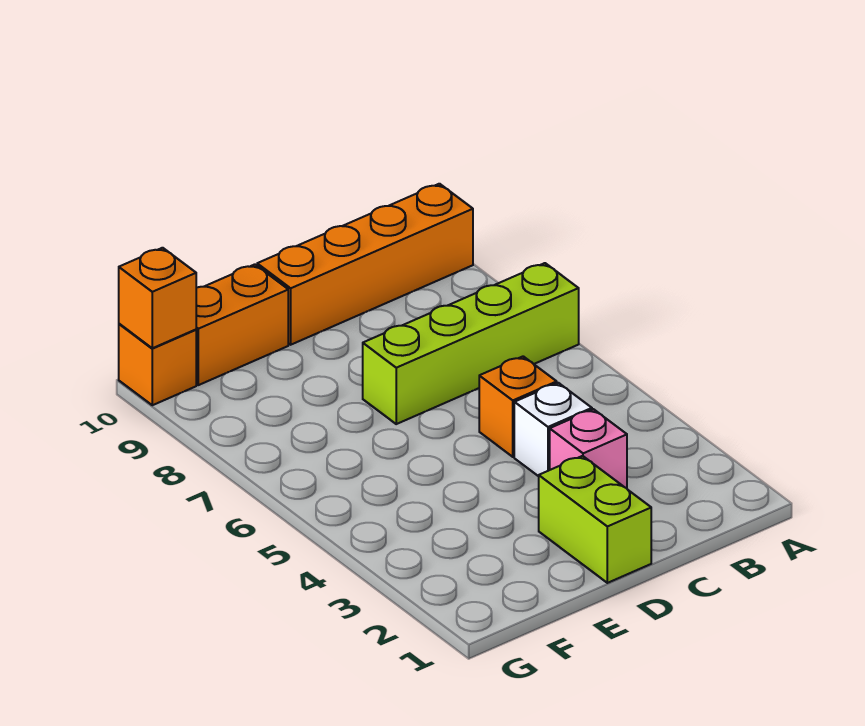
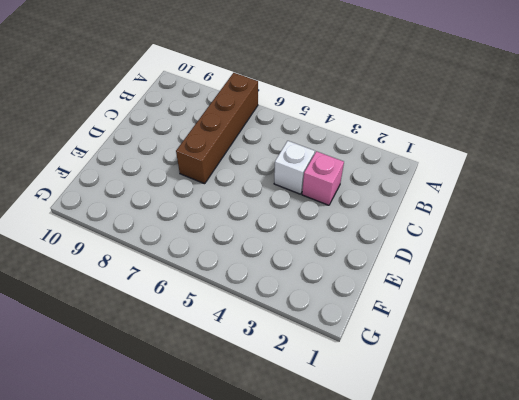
brown brick A7:D7 level 1 -> lime brick A7:D7 level 1
none -> orange brick A10:D10 level 1
none -> orange brick C5 level 1

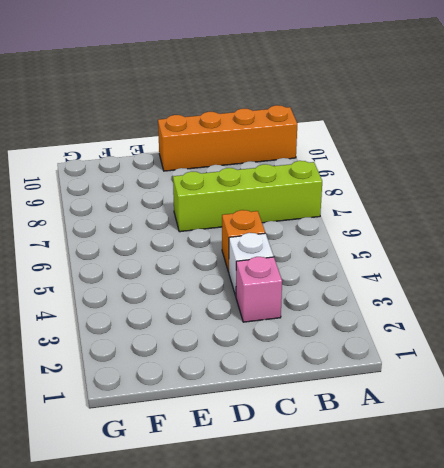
none -> lime brick D1:D2 level 1
none -> orange brick E10:F10 level 1

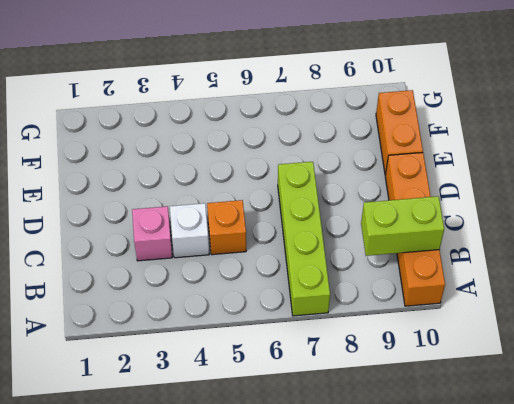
lime brick B9:B10 level 2 -> lime brick D1:D2 level 1
none -> orange brick G10 level 1
none -> orange brick G10 level 2

